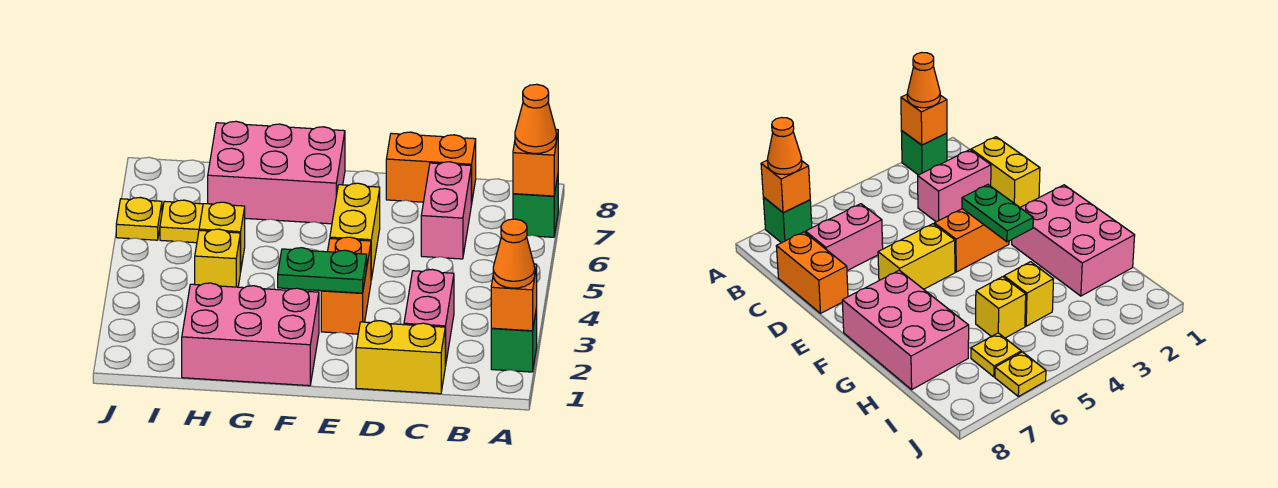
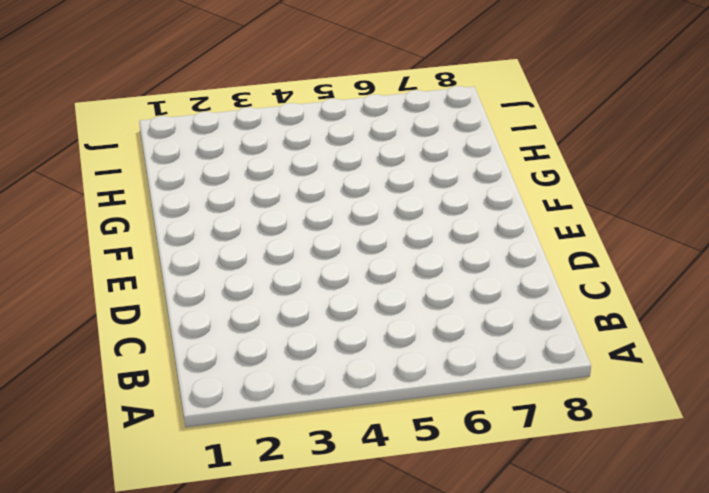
none -> green brick A2 level 1
none -> green brick A7 level 1
none -> yellow brick C1:D1 level 1

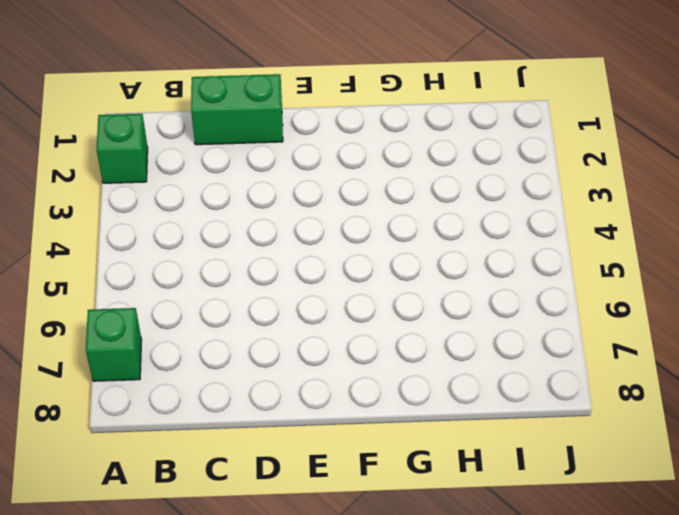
green brick C1:D1 level 1 -> yellow brick C1:D1 level 1
none -> pink brick C2:C3 level 1
none -> pink brick C6:C7 level 1
none -> orange brick C8:D8 level 1

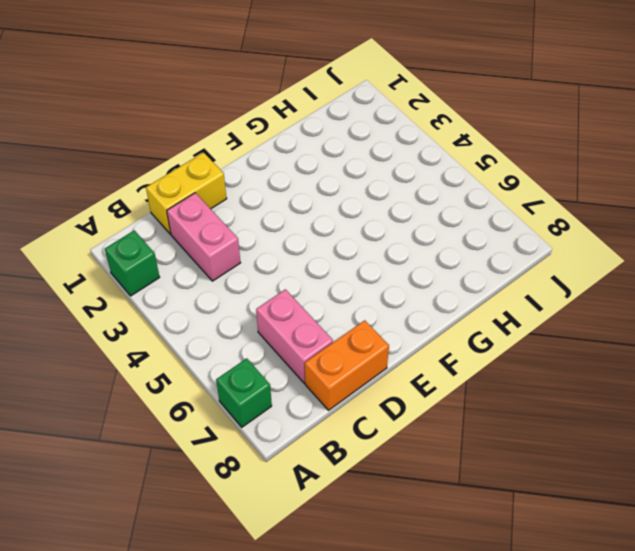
none -> orange brick E3:E4 level 1
none -> yellow brick E5:E6 level 1
none -> pink brick F1:H2 level 1

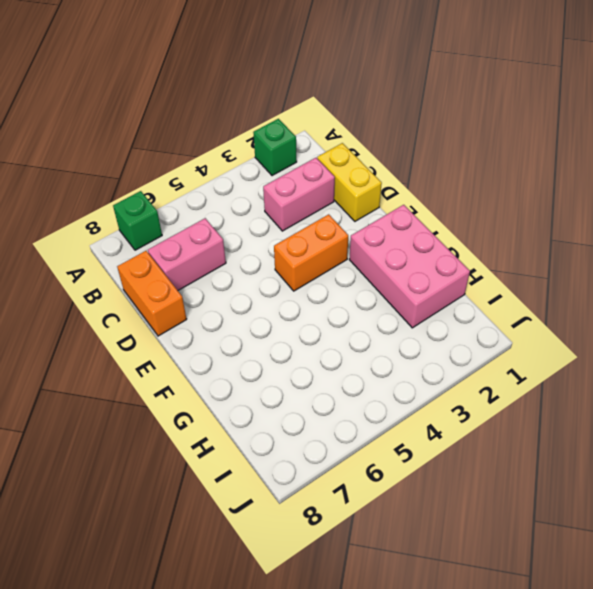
none -> yellow brick E5:E6 level 1
none -> pink brick F7:H8 level 1
none -> yellow brick H4 level 1

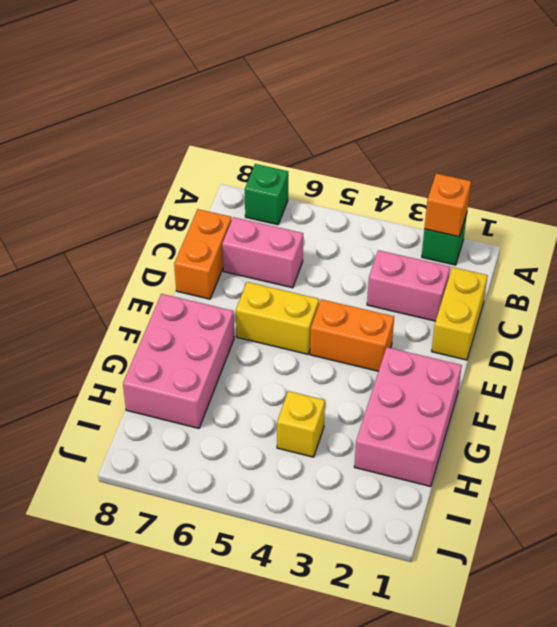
none -> yellow brick H5 level 1
none -> yellow plate I6 level 1
none -> yellow plate J6 level 1

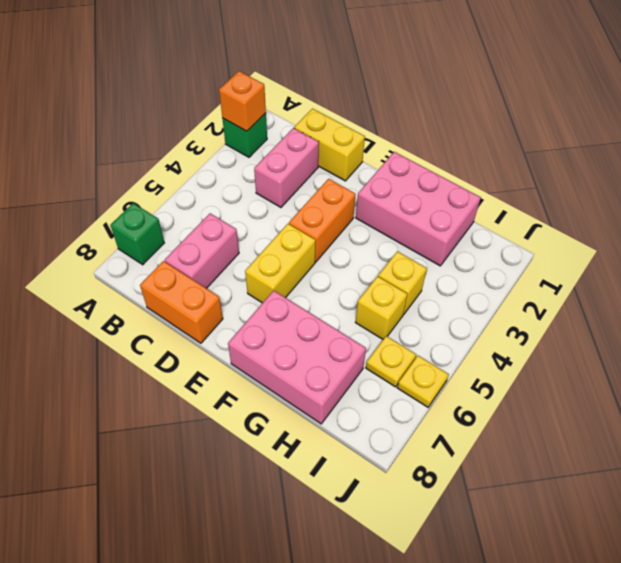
none -> orange brick A7 level 2
none -> green plate E3:F3 level 2
none -> orange cone A2 level 3

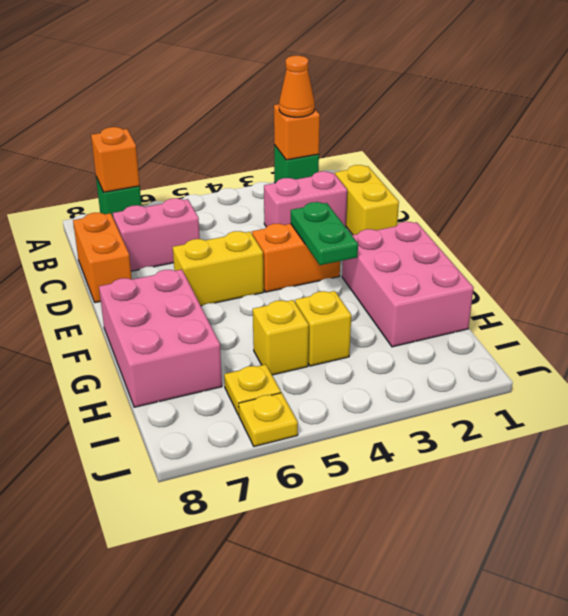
none -> orange cone A7 level 3

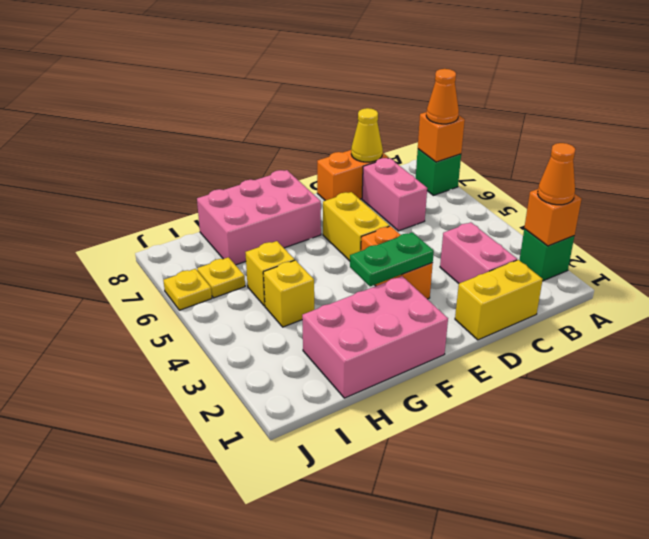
yellow cone C8 level 2 -> none

